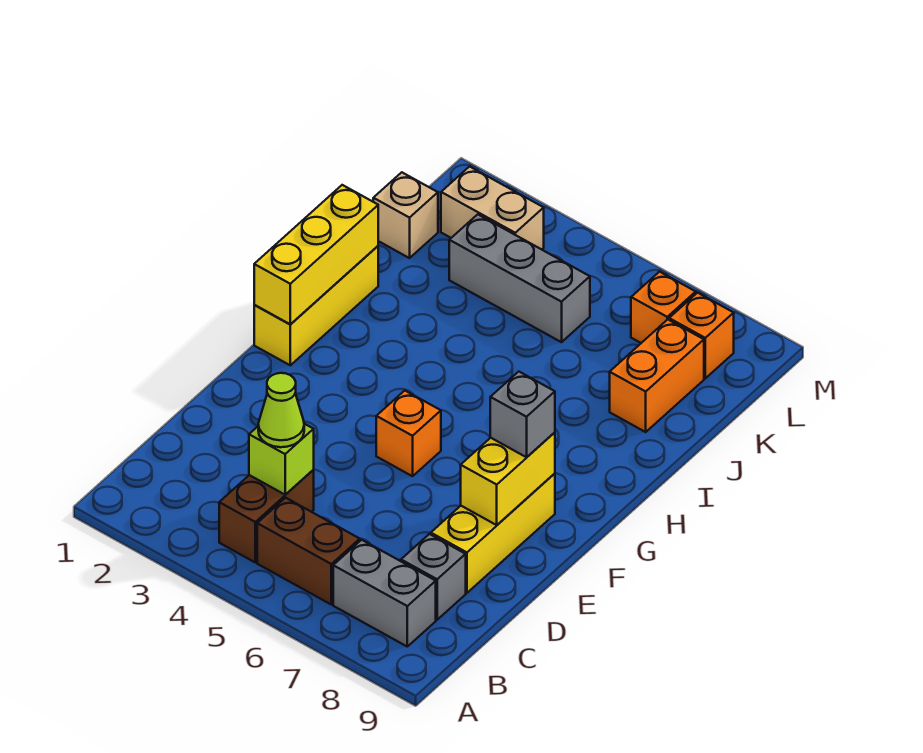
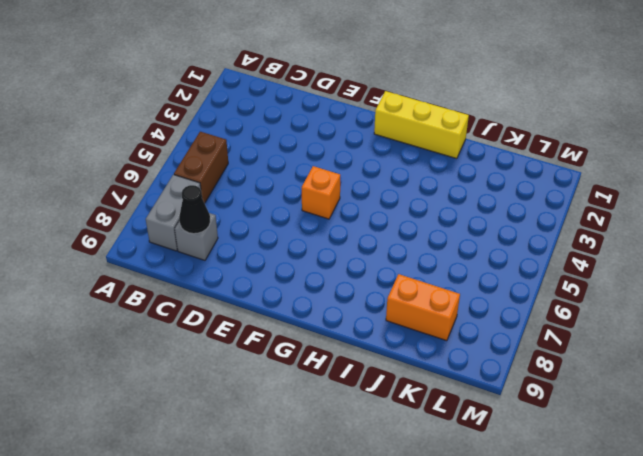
black cone C8 level 2 -> none
none -> brown brick B4:C4 level 1
none -> yellow brick D8:F8 level 1
none -> tan brick K1 level 1

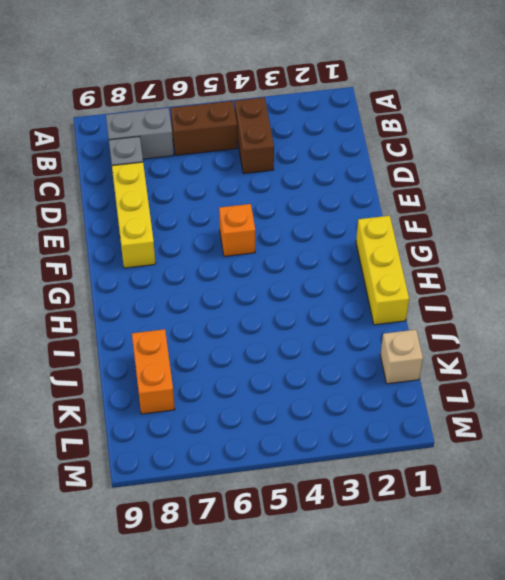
none -> grey brick K3:K5 level 1
none -> tan brick L2:L3 level 1
none -> orange brick L7 level 1

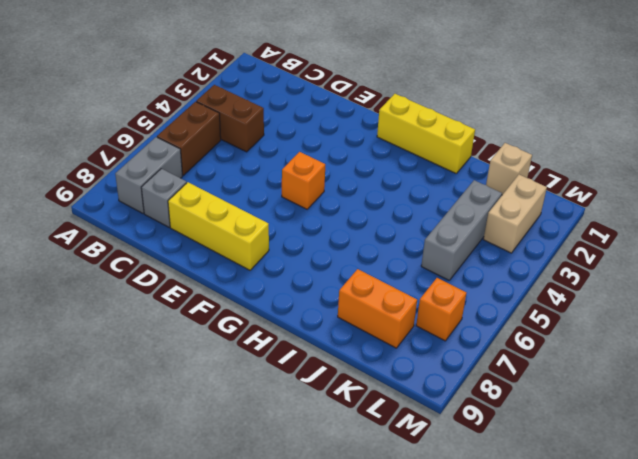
none -> orange brick L8 level 1
none -> lime brick C4 level 2
none -> yellow brick E8:F8 level 2

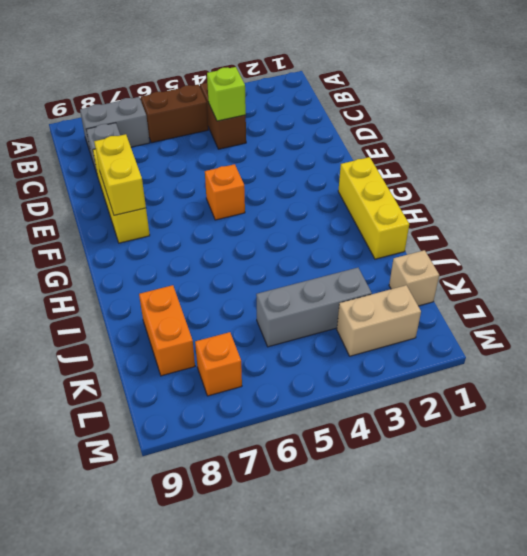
none -> orange brick L8 level 1
none -> yellow brick G1:I1 level 2
none -> lime cone C4 level 3

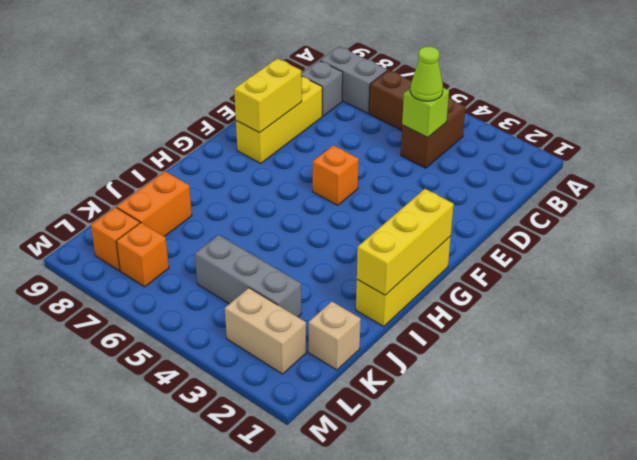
none -> grey brick F8 level 3

